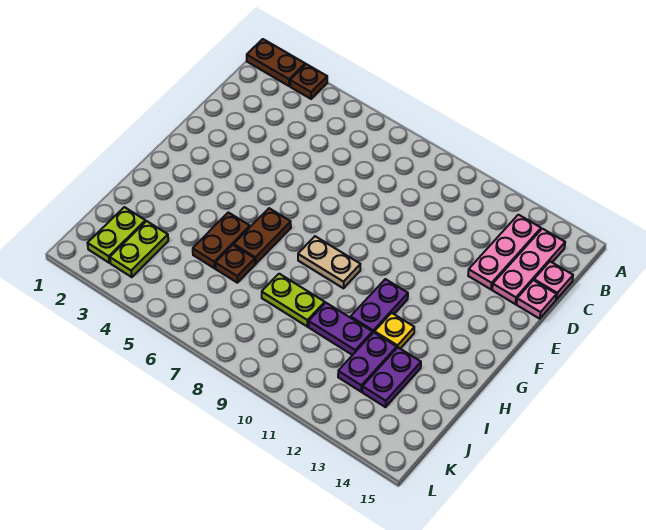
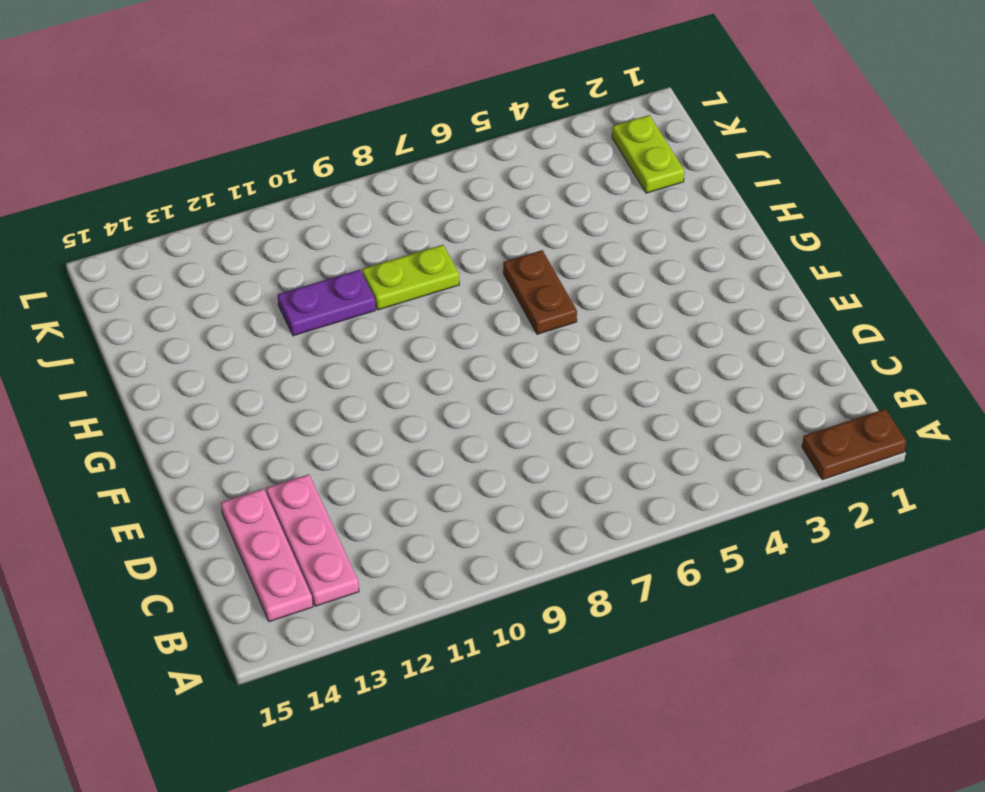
none -> brown plate A3 level 1
none -> pink plate C15 level 1
none -> pink plate D15 level 1

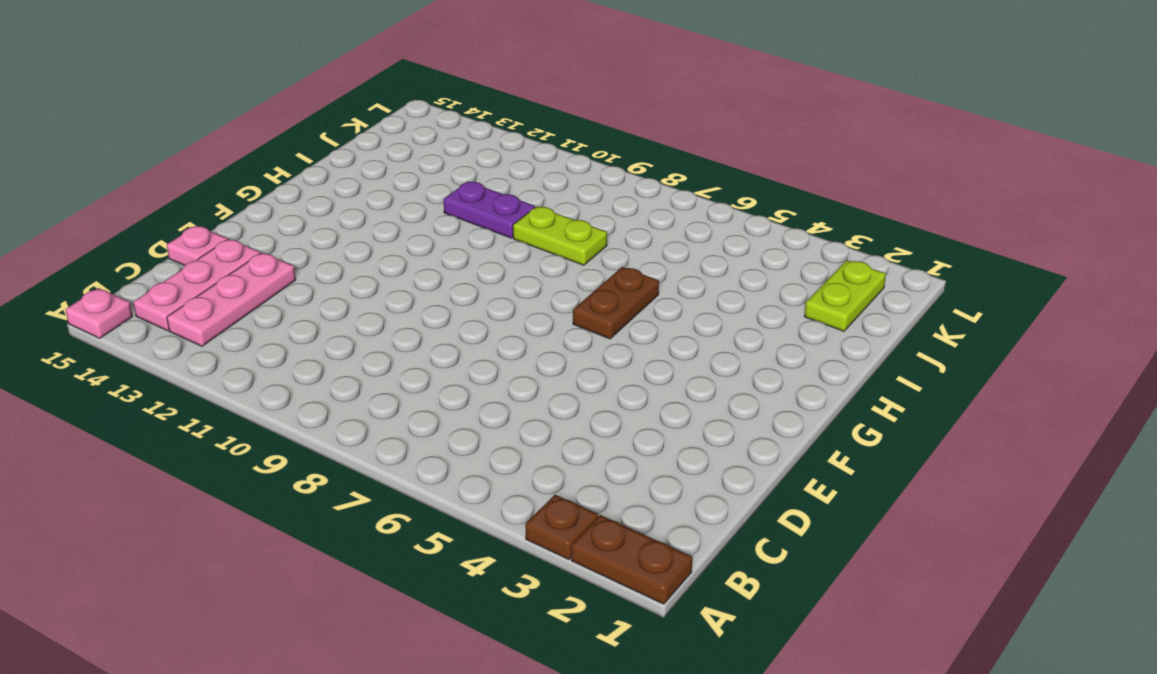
pink plate A15 level 1 -> pink plate C15 level 1
none -> tan plate G8:G9 level 1
none -> purple plate G11:H11 level 1
none -> brown plate H5:I5 level 1

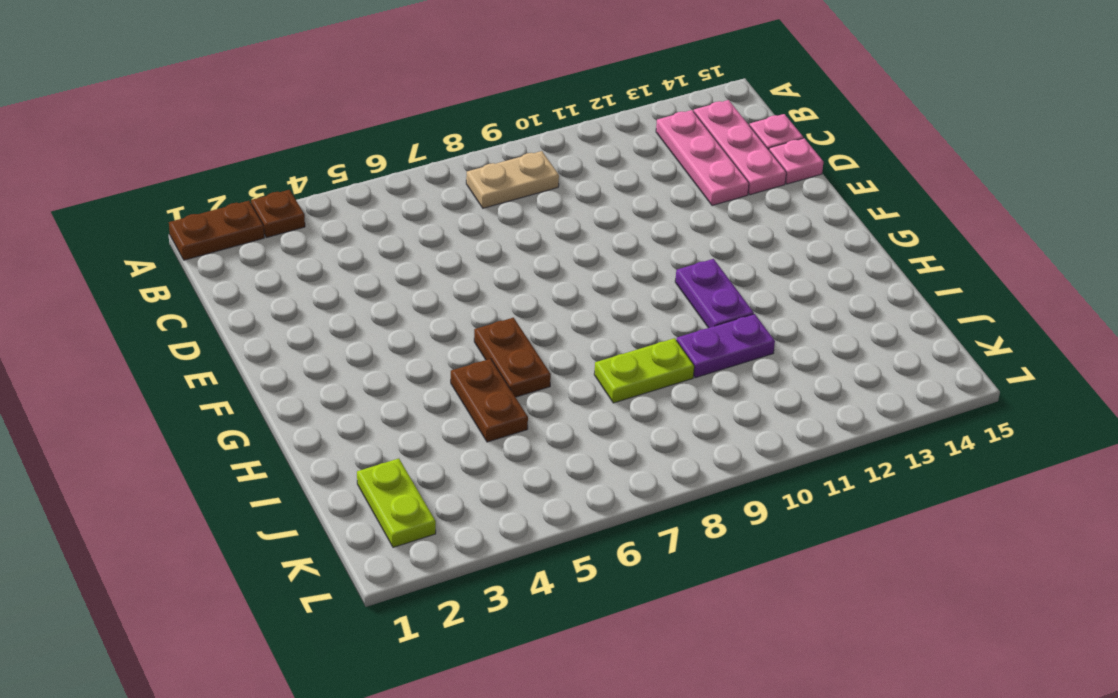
tan plate B8:B9 level 1 -> tan plate G8:G9 level 1
none -> yellow plate H12 level 1
none -> brown plate I6 level 1
none -> purple plate I12:J12 level 1

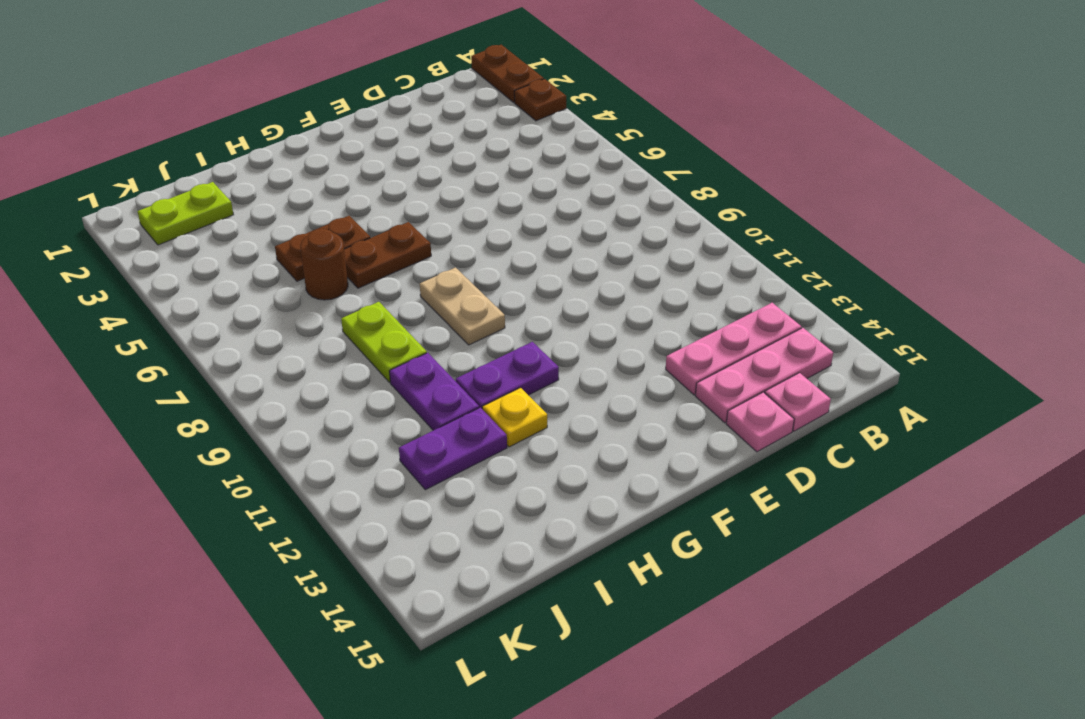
brown round brick I6 level 1 -> brown plate I6 level 1
none -> purple plate I13:J13 level 1
none -> lime plate J3:K3 level 1

